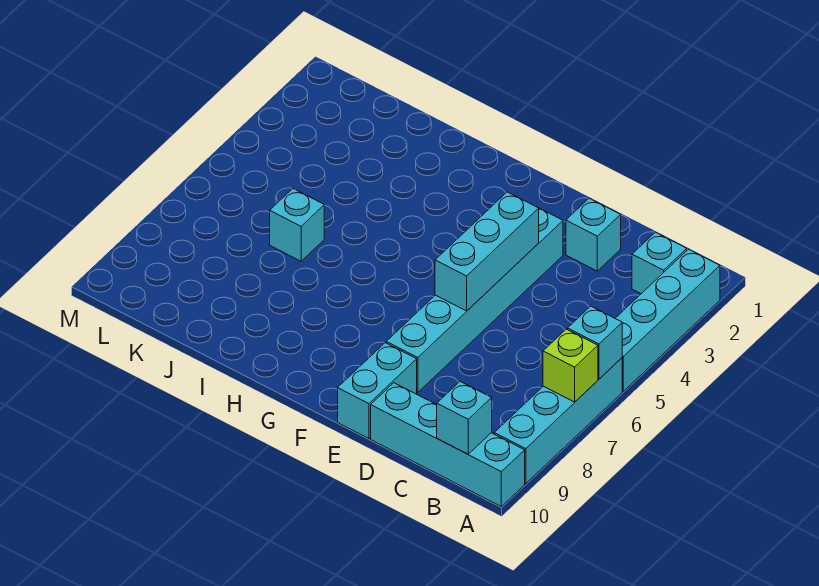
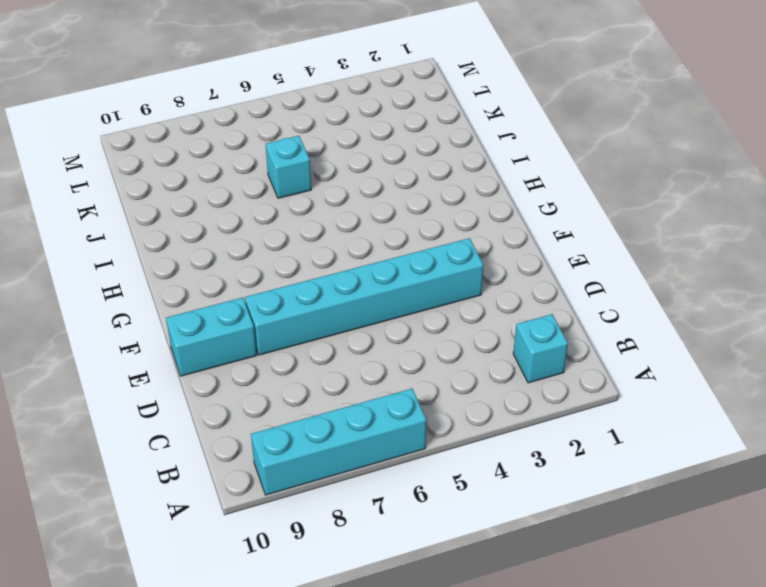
none -> cyan brick A2:A5 level 1
none -> cyan brick A10:D10 level 1
none -> cyan brick D2 level 1

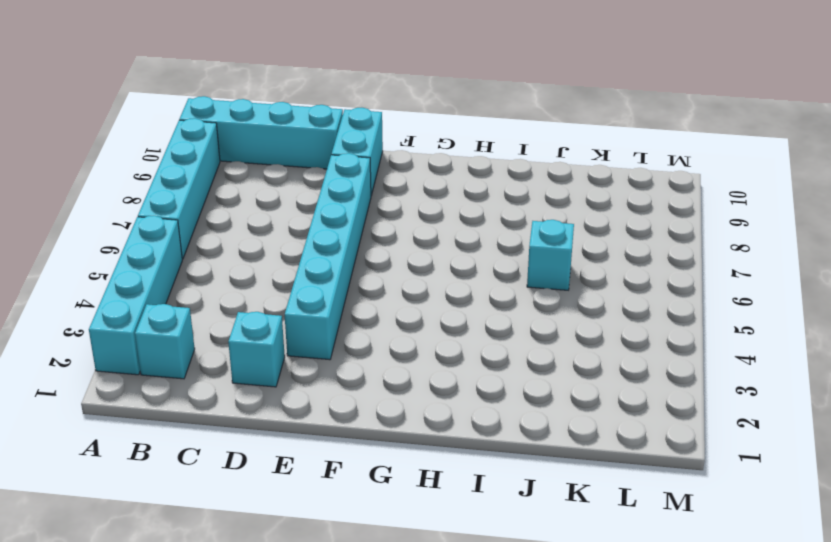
none -> cyan brick A6 level 2
none -> lime brick A7 level 2
none -> cyan brick B10 level 2

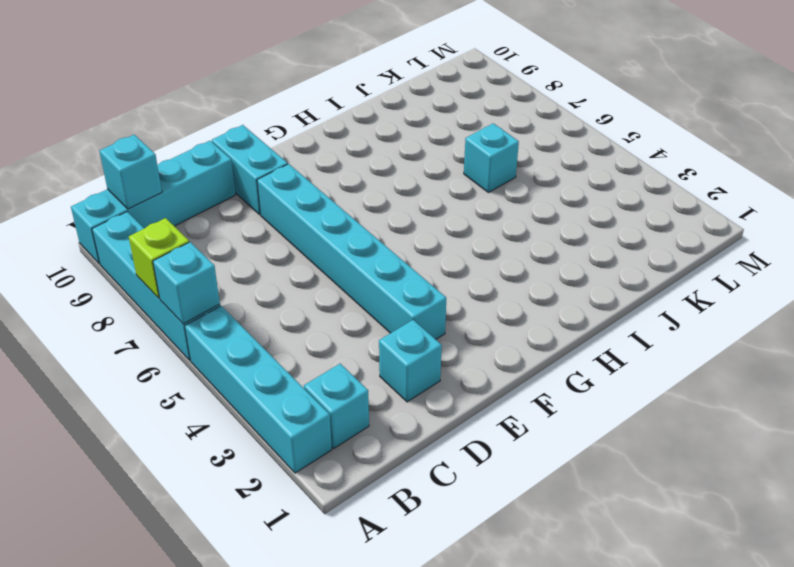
none -> cyan brick E4:E6 level 2

